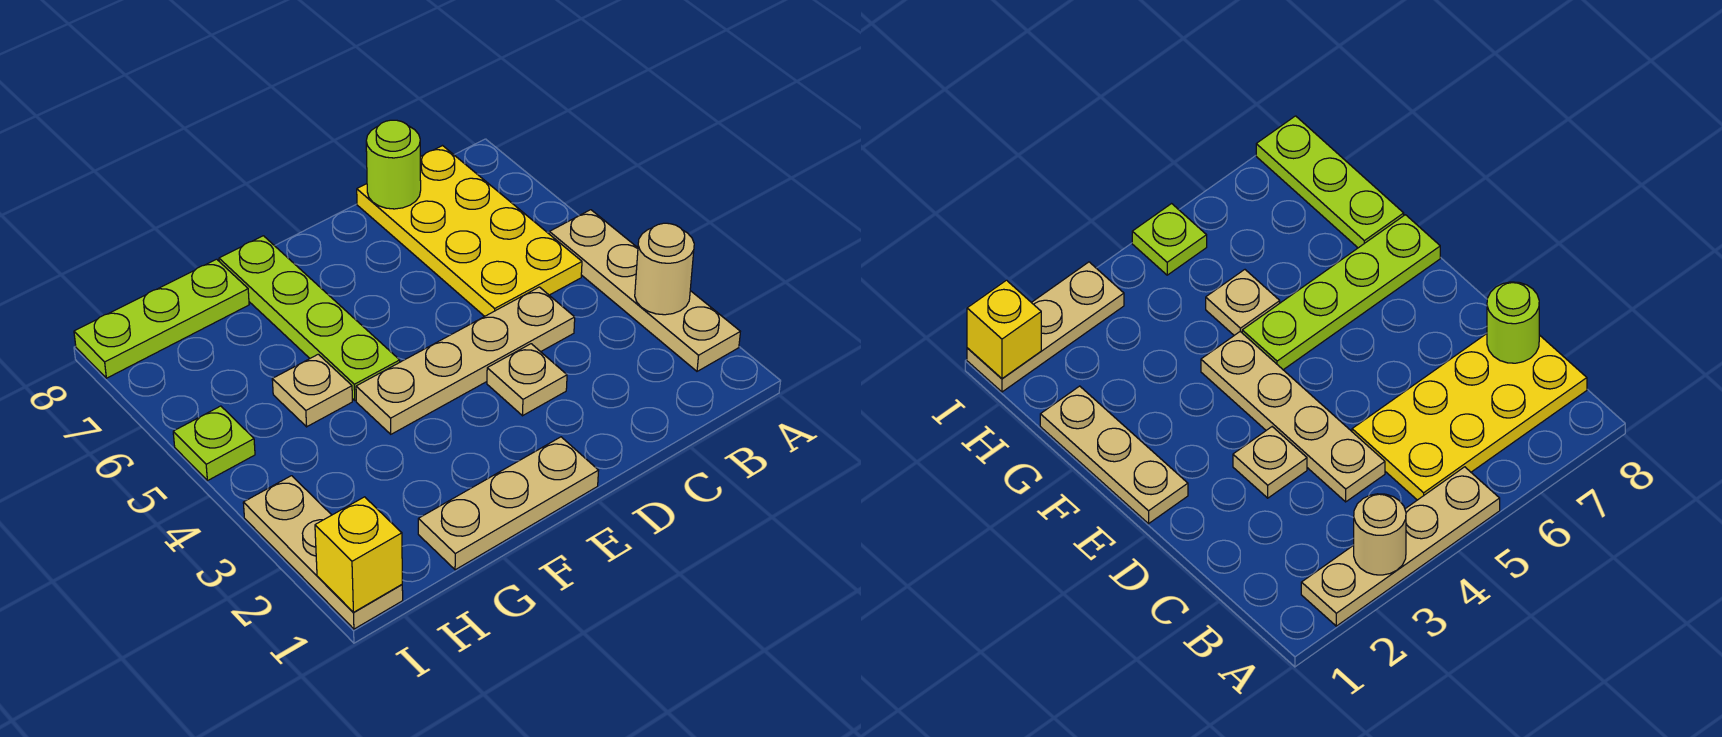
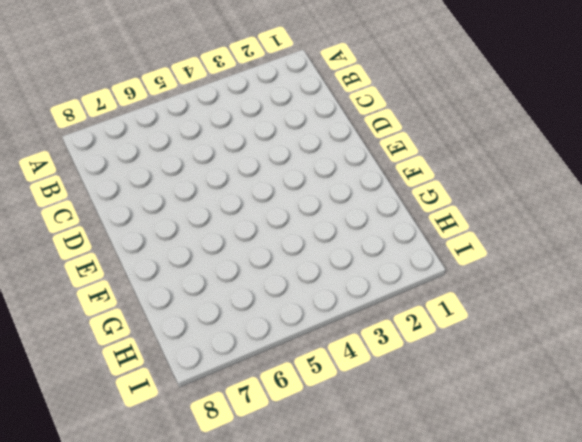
none -> tan plate A2:A5 level 1
none -> yellow plate B5:C8 level 1
none -> tan plate C4:F4 level 1

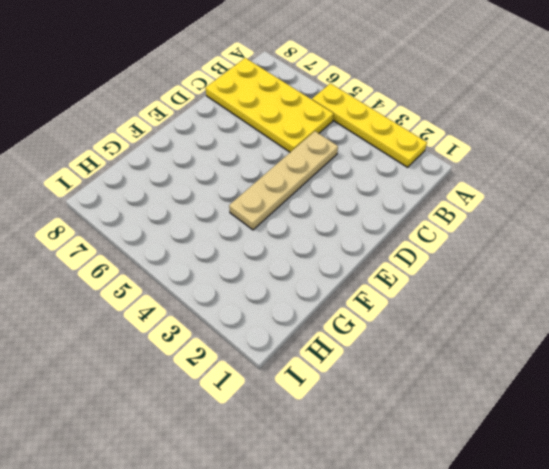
yellow plate A2:A5 level 1 -> tan plate A2:A5 level 1
none -> tan plate D3 level 1
none -> tan plate E1:G1 level 1
none -> lime plate F5:F8 level 1

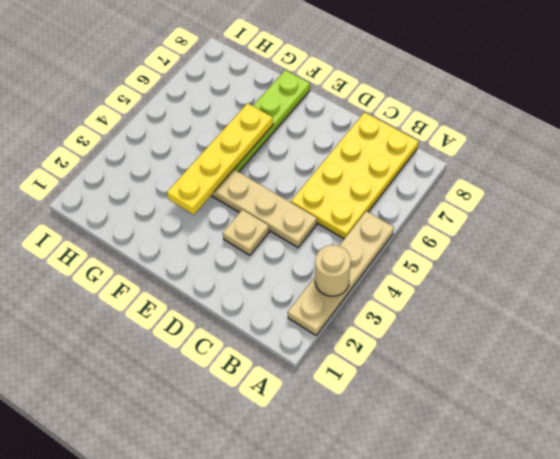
yellow plate F3:F6 level 2 -> none
none -> tan plate E1:G1 level 1
none -> tan plate G5 level 1
none -> lime plate G8:I8 level 1

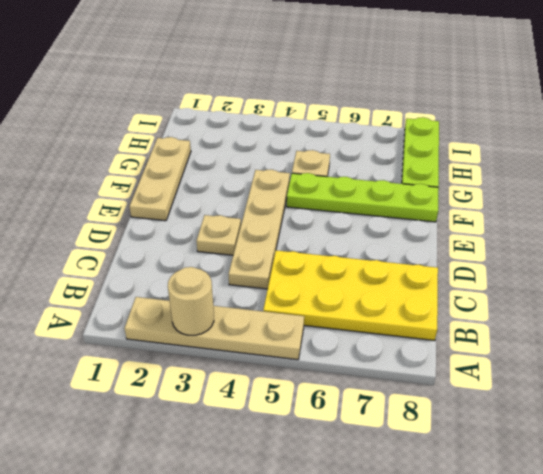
none -> tan plate I1:I3 level 1
none -> lime plate I5 level 1
none -> lime round brick C8 level 2

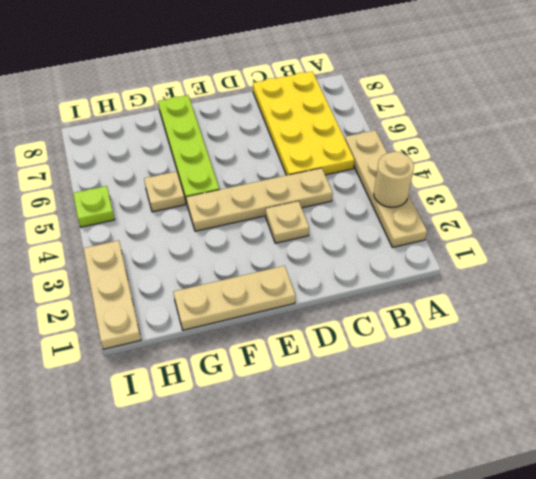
none -> lime plate G8:I8 level 1
none -> lime round brick C8 level 2
none -> yellow brick I1 level 2

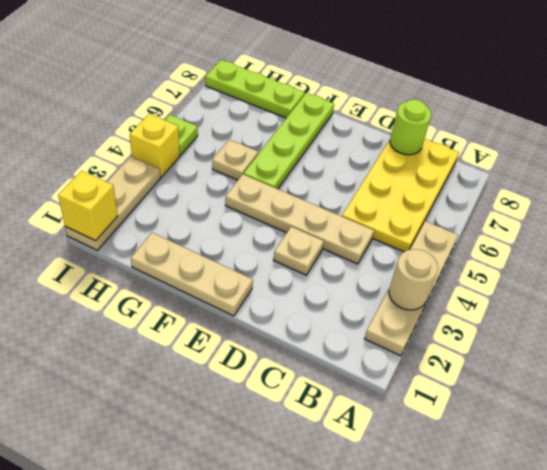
yellow brick I4 level 1 -> none

